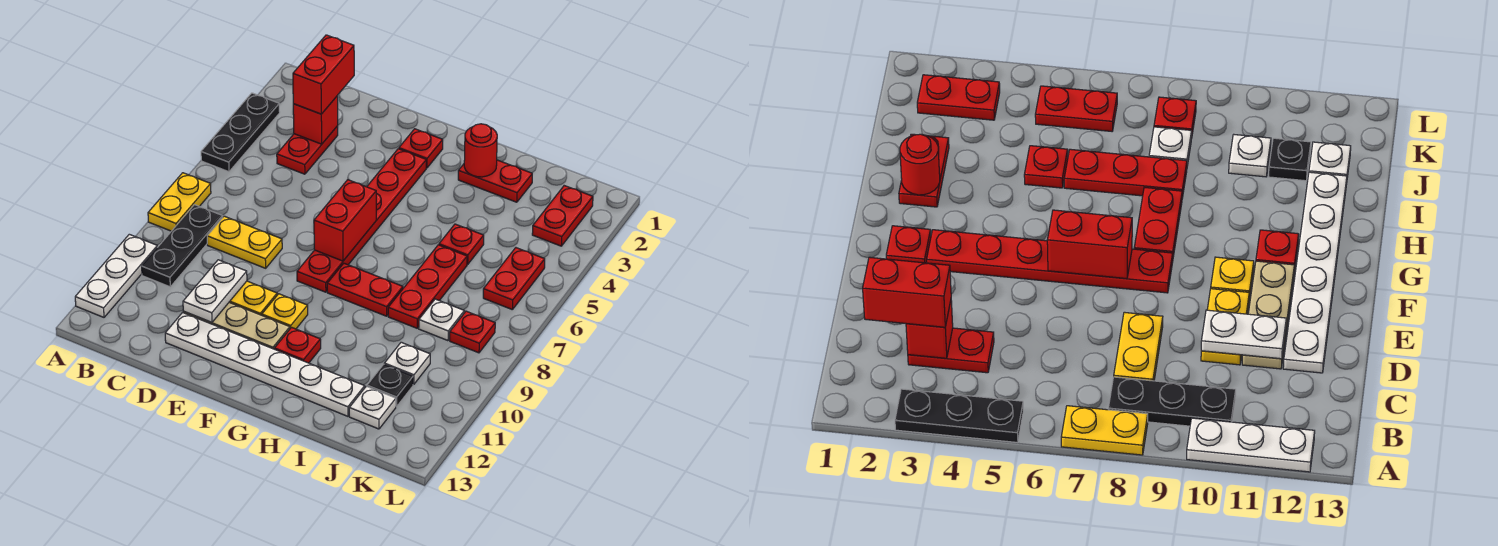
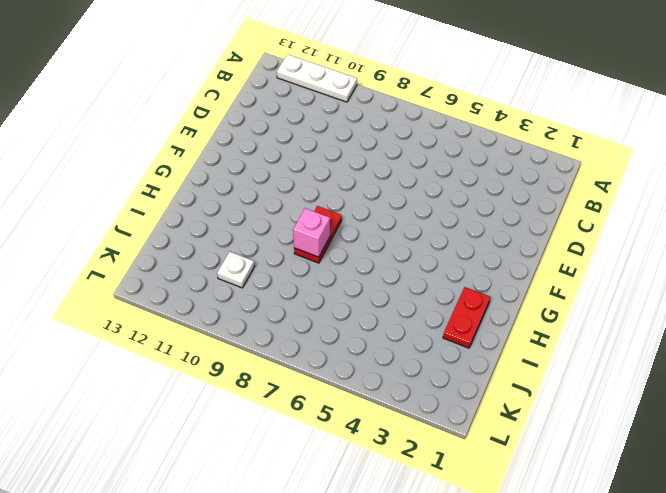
pink brick H8 level 2 -> none
none -> black plate A3:A5 level 1
none -> yellow plate A7:A8 level 1
none -> black plate B8:B10 level 1

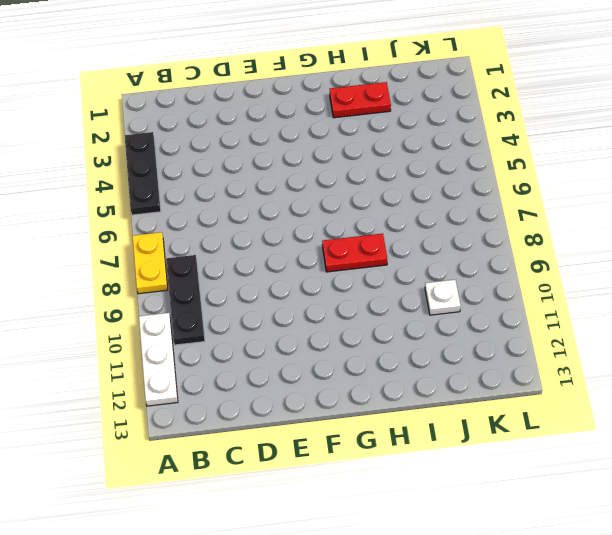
none -> red plate C3:C4 level 1
none -> yellow plate C8:D8 level 1
none -> yellow plate D10:E10 level 1

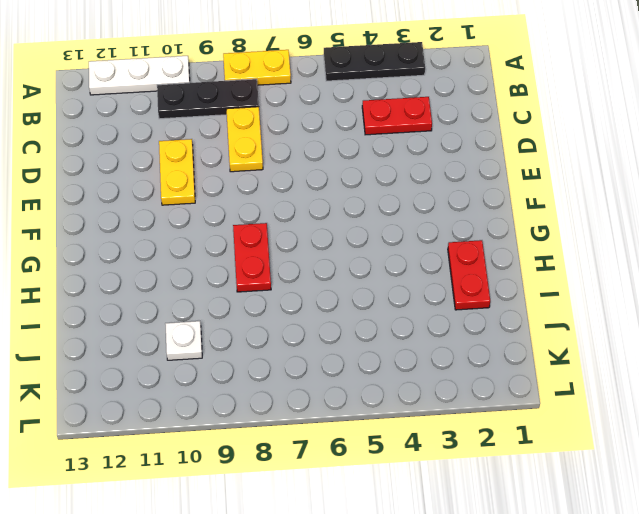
none -> tan plate D11:F11 level 1
none -> white plate D12:I12 level 1
none -> red plate F2 level 1

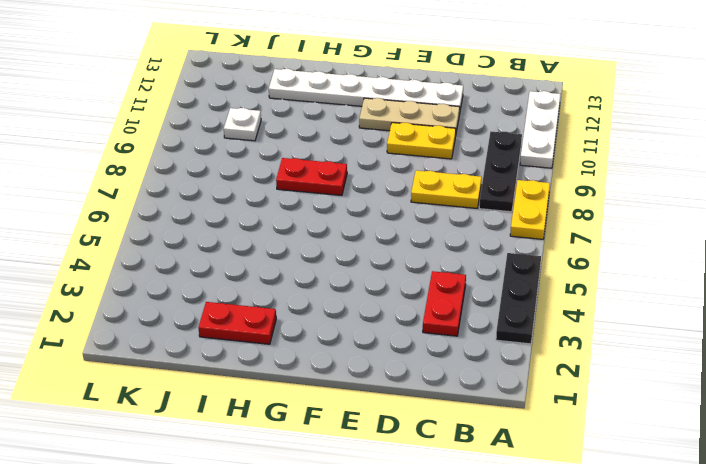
none -> red plate F2 level 1
none -> red plate F3:F8 level 1
none -> yellow plate F10 level 1

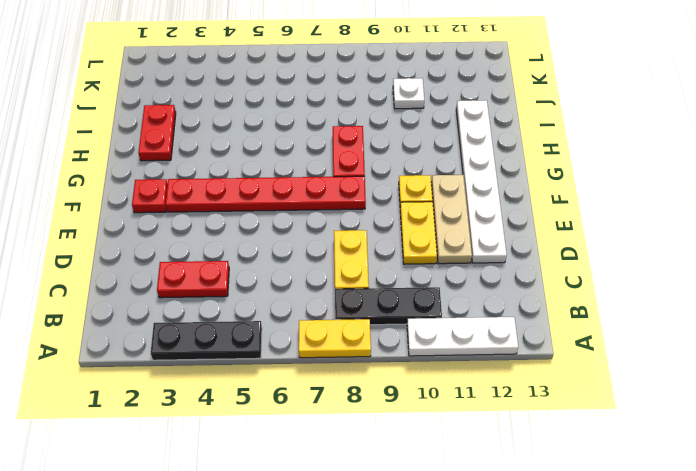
none -> red plate G11 level 1
none -> red plate I5 level 1
none -> red plate I6:I8 level 1

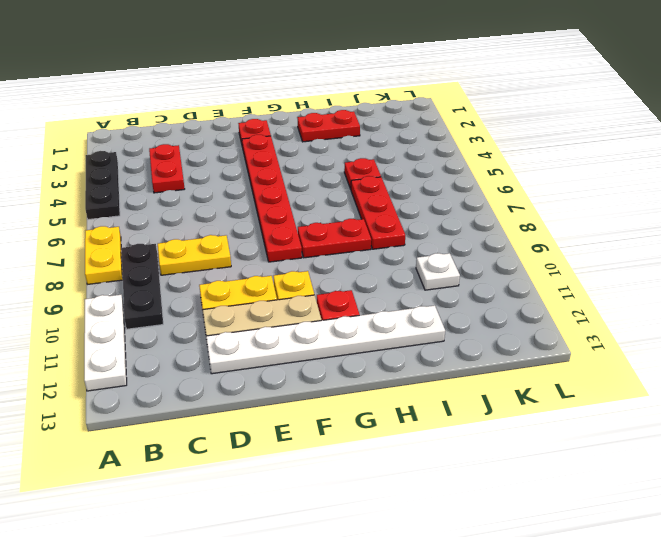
none -> white plate J8 level 1
none -> black plate J11 level 1
none -> white plate J12 level 1

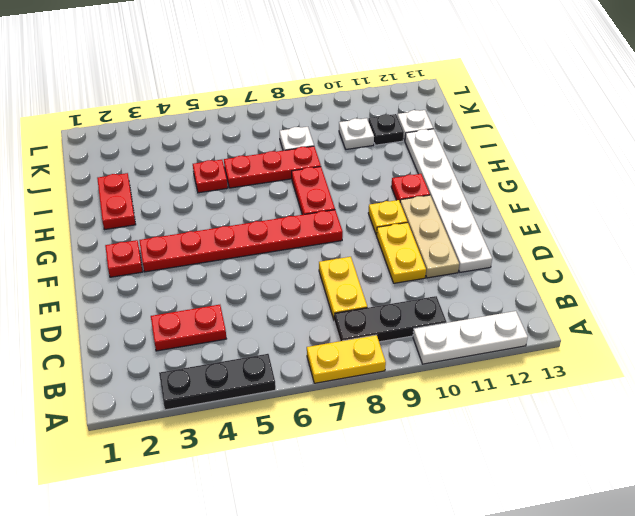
none -> red plate K2:K3 level 1
none -> red plate K5:K6 level 1
none -> red plate K8 level 1

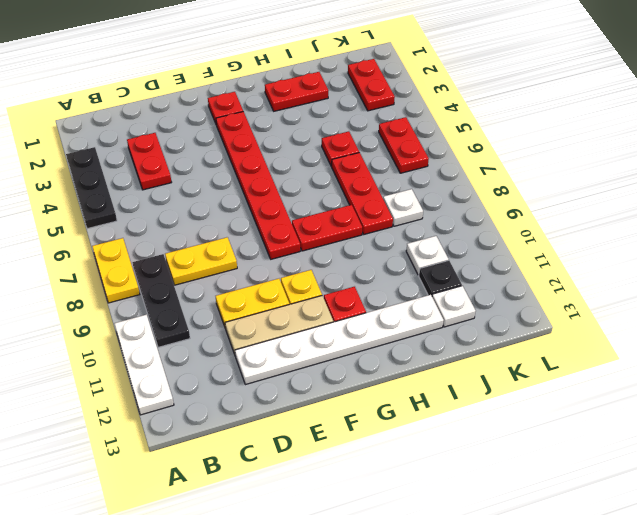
none -> red plate K8 level 1
none -> red brick C3 level 2
none -> white plate D10:D11 level 2

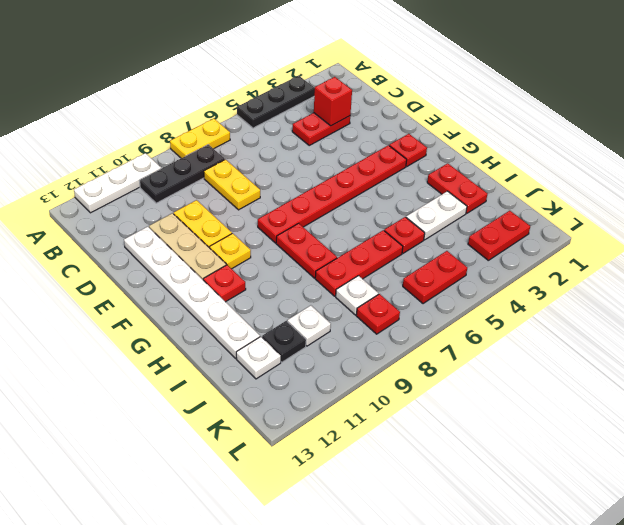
white plate I3:I4 level 1 -> white plate D10:D11 level 2
none -> red brick F6:F7 level 2
none -> red round brick H2 level 2
none -> red brick C2:C3 level 3

